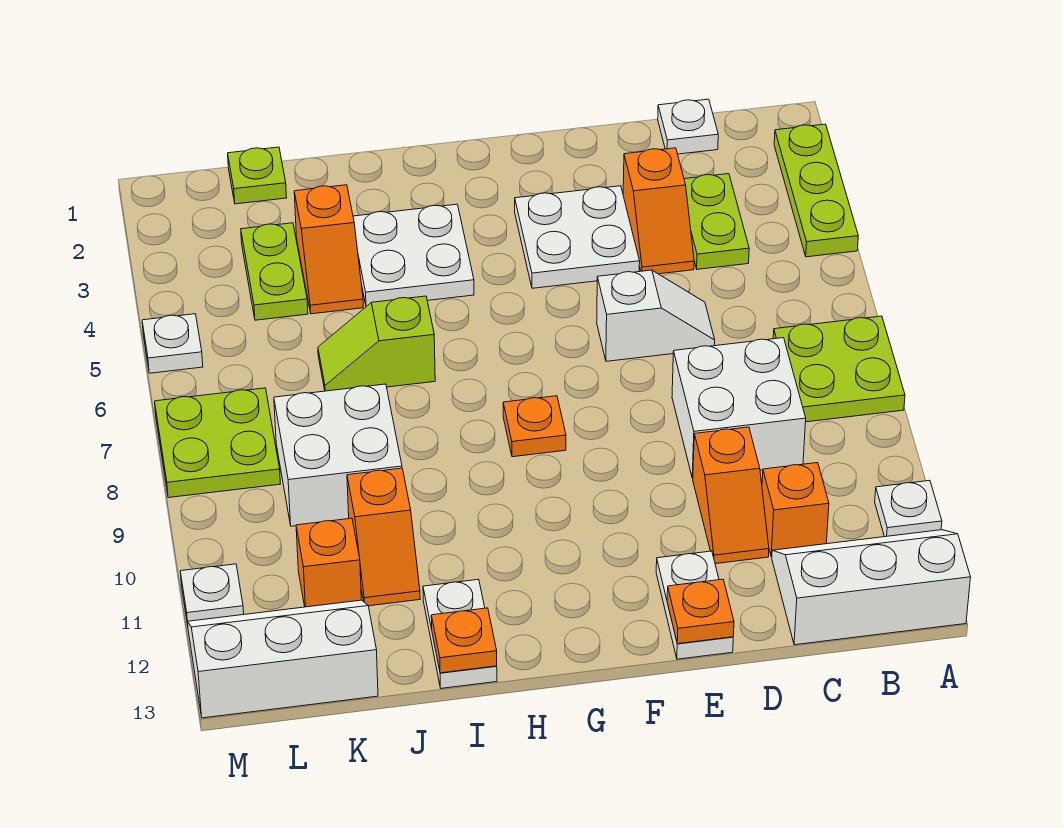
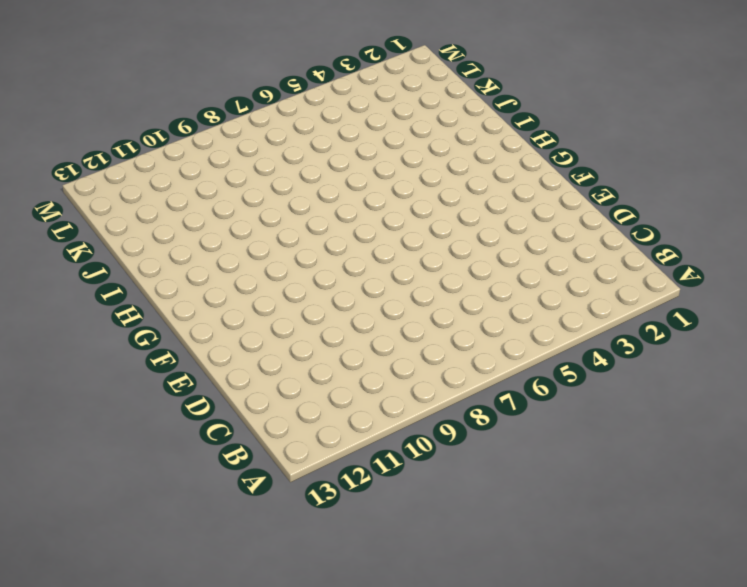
none -> lime plate A2:A4 level 1
none -> lime plate A7:B8 level 1
none -> white plate A11 level 1

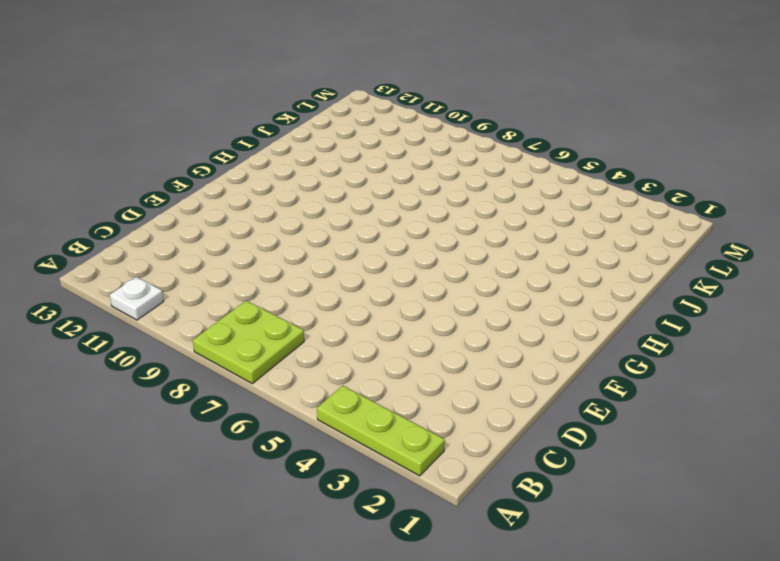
none -> white slope A12:C13 level 1 top 13
none -> white plate C1 level 1
none -> lime plate C3:C4 level 1

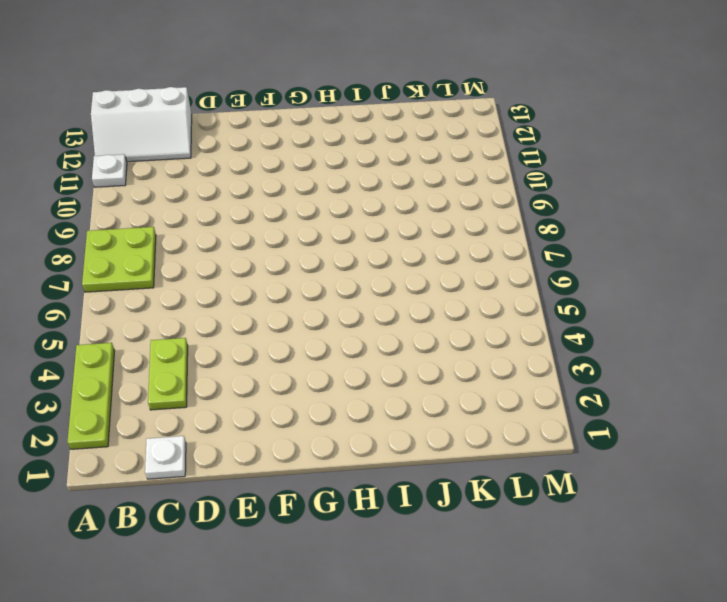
none -> white brick C8:D9 level 1
none -> orange brick C11 level 1
none -> orange slope D3:D4 level 1 top 3

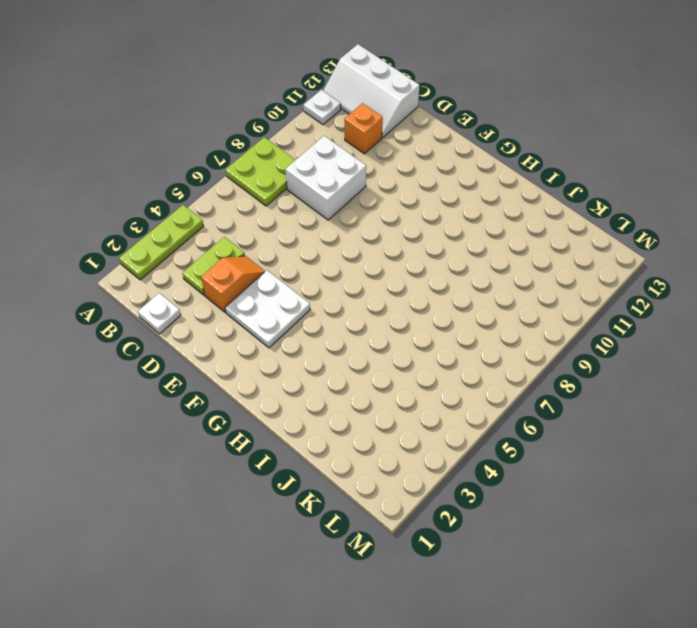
none -> white slope D6:E6 level 1 top E
none -> orange slope D10:D11 level 1 top 10
none -> white plate E12:E13 level 1

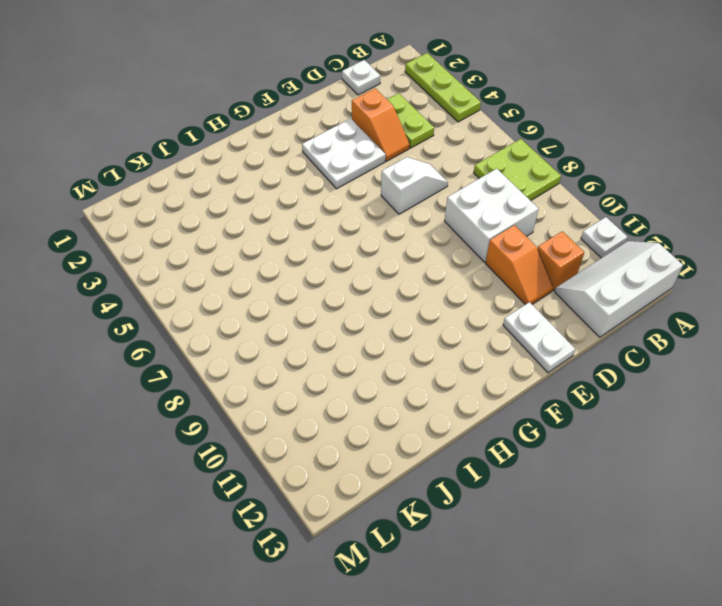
none -> orange plate G8 level 1
none -> white plate H3:I4 level 1
none -> lime slope I6:J6 level 1 top I

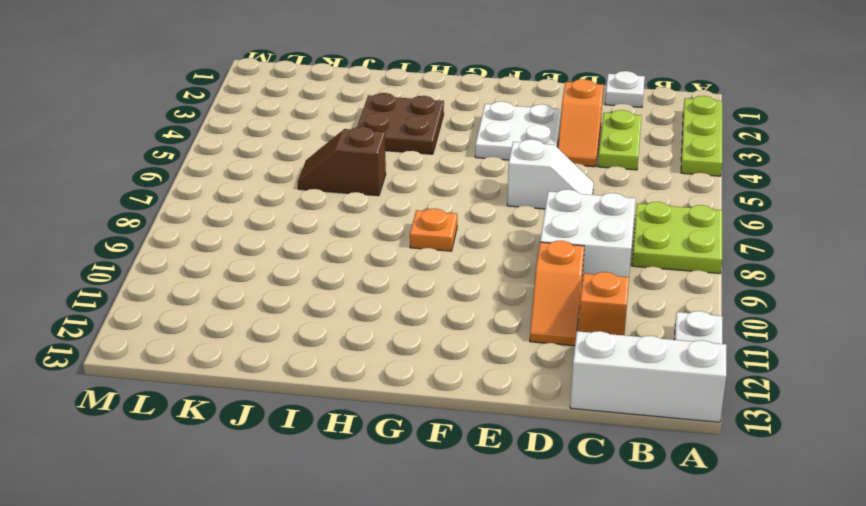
brown plate H3:I4 level 1 -> white plate H3:I4 level 1
brown slope I6:J6 level 1 top I -> lime slope I6:J6 level 1 top I
none -> white plate E12:E13 level 1
none -> white plate I12:I13 level 1
none -> orange slope J3:J4 level 1 top 3

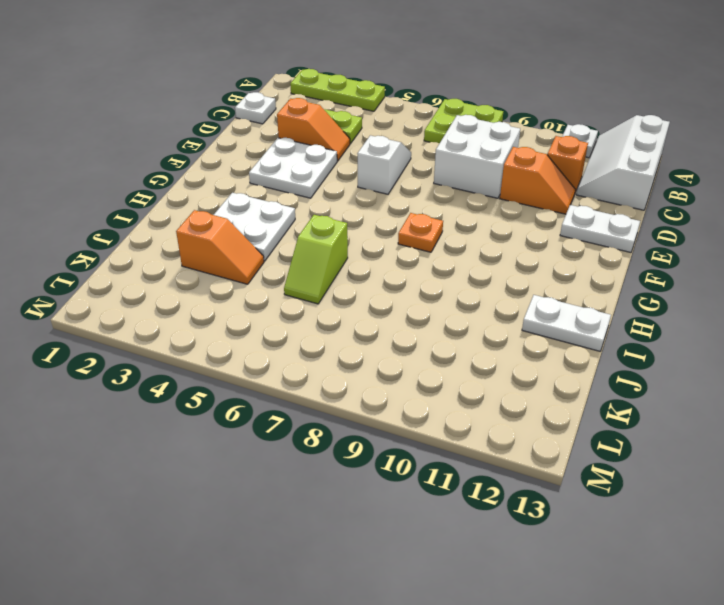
none -> white brick J8:K9 level 1
none -> orange slope J10:J11 level 1 top 10
none -> lime plate K1 level 1

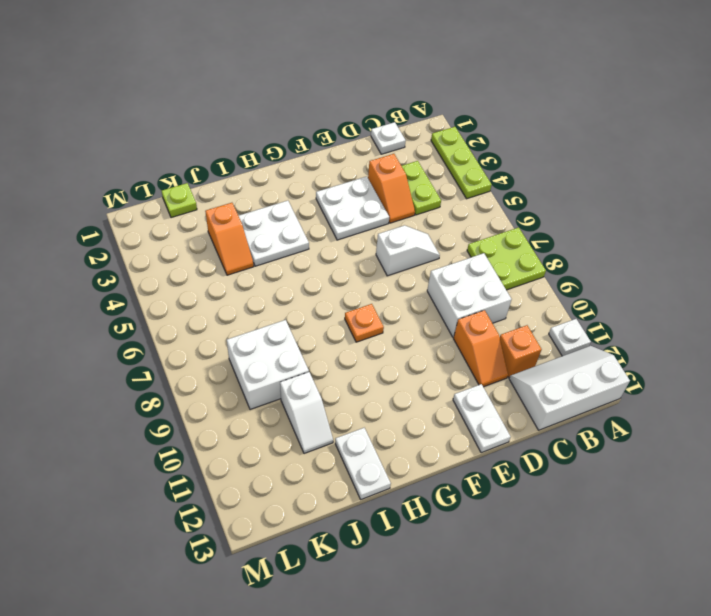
white slope J10:J11 level 1 top 10 -> orange slope J10:J11 level 1 top 10
none -> lime slope I6:J6 level 1 top I
none -> lime plate K3:K4 level 1
none -> orange brick K11 level 1

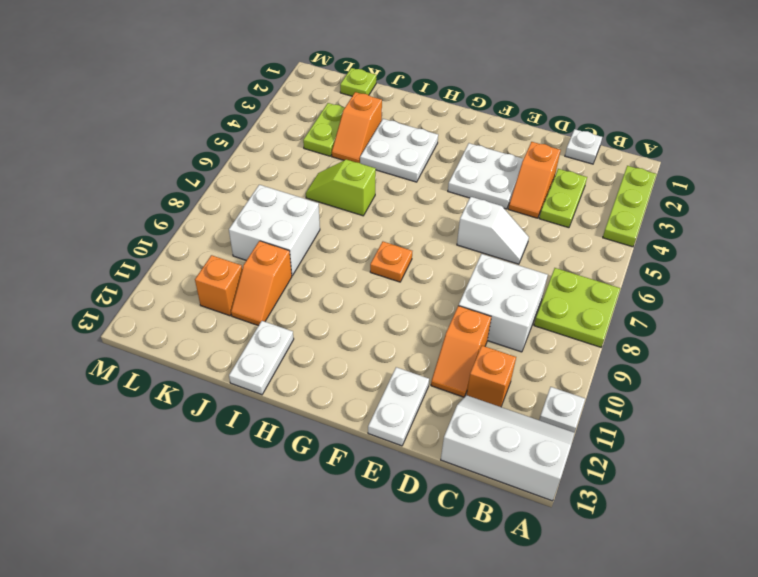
none -> white slope K12:M13 level 1 top 13
none -> lime plate L7:M8 level 1
none -> white plate M5 level 1

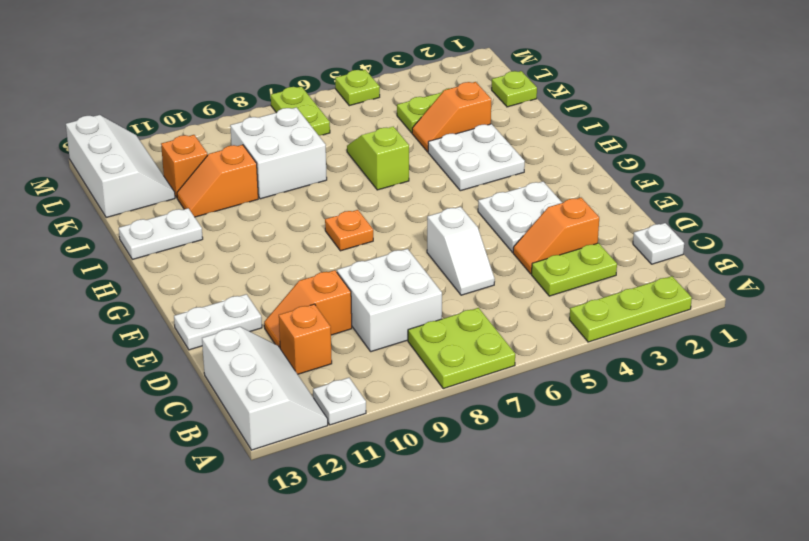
lime plate L7:M7 level 1 -> lime plate L7:M8 level 1
lime plate M5 level 1 -> white plate M5 level 1
none -> white plate M11 level 1
none -> orange plate E13 level 2
none -> orange plate I13 level 2

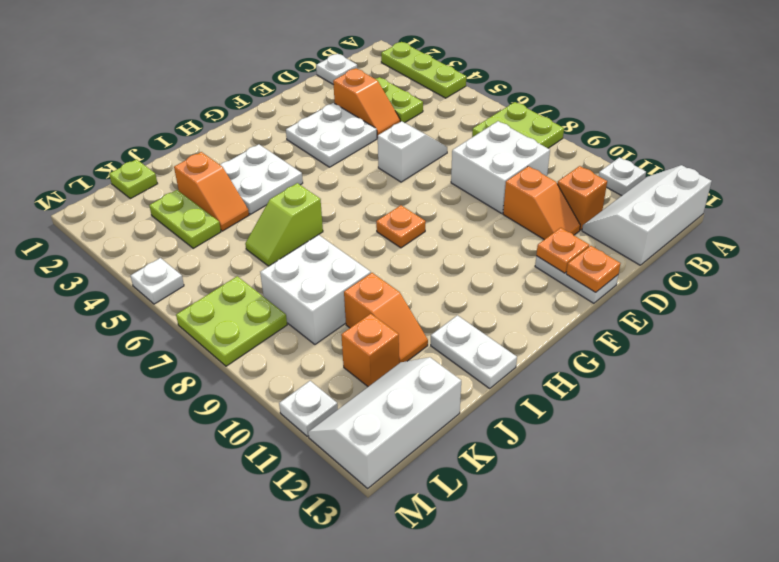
orange plate E12 level 2 -> orange plate I13 level 2

